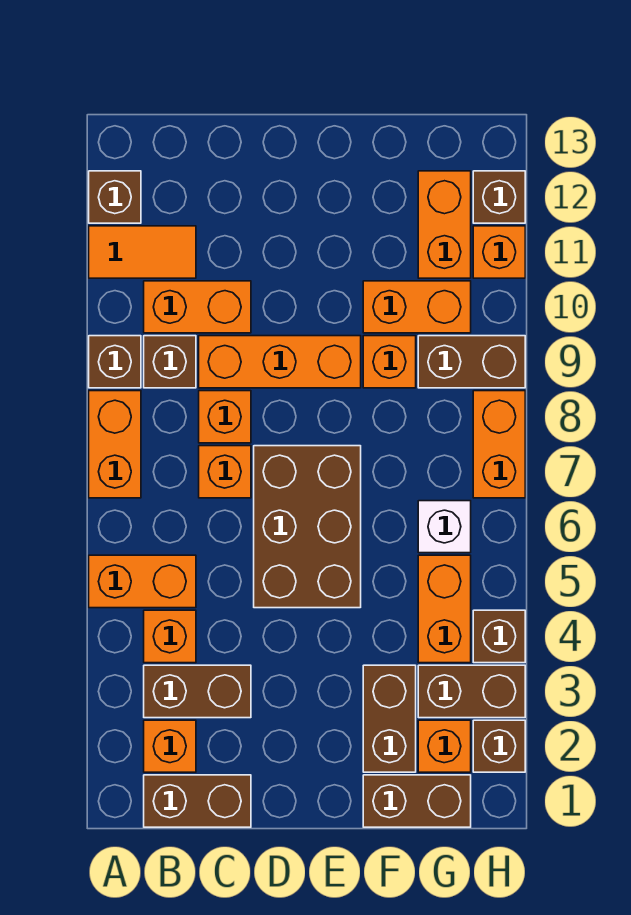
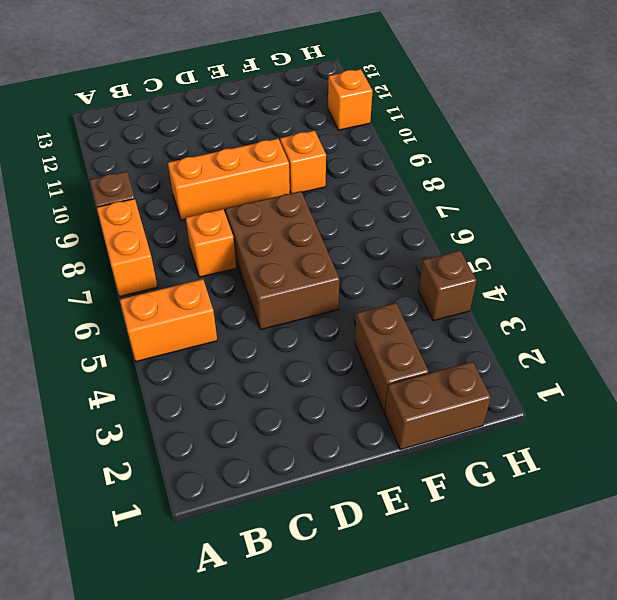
none -> orange tile A11:B11 level 1
none -> brown brick A12 level 1
none -> brown brick B1:C1 level 1
none -> orange brick B2 level 1

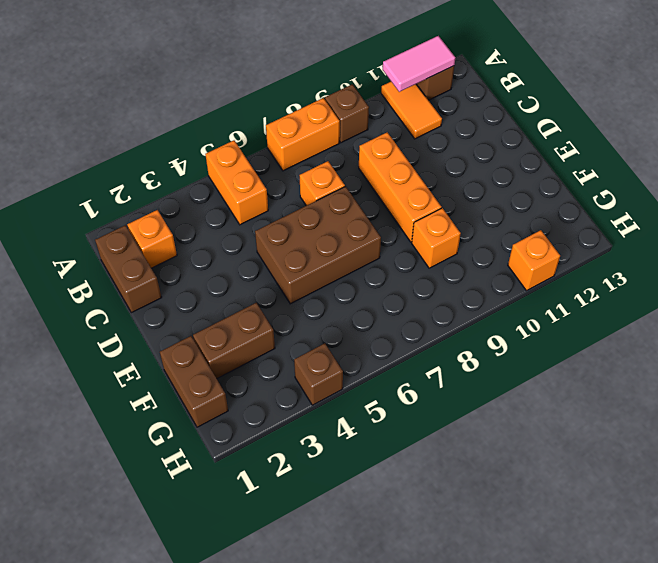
pink tile A11:A12 level 2 -> none
none -> brown brick B3:C3 level 1
none -> orange brick B4 level 1
none -> brown brick B9 level 1
none -> orange brick B10:C10 level 1

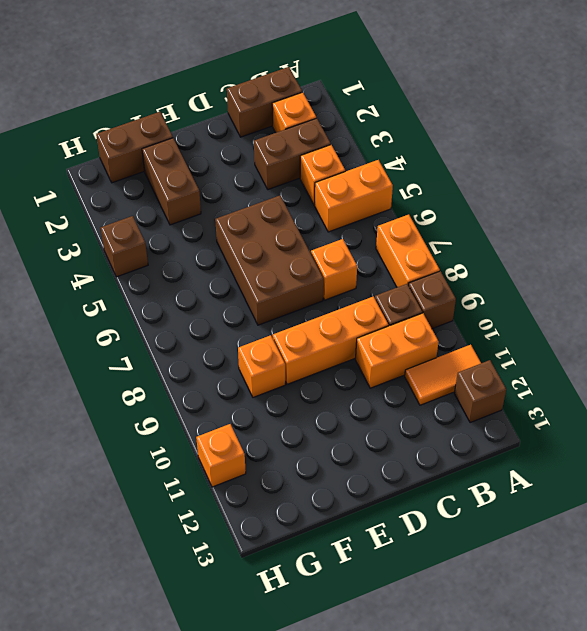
none -> orange brick C8 level 1
none -> orange brick F10:G10 level 1
none -> orange brick G2 level 1
none -> brown brick G3:H3 level 1

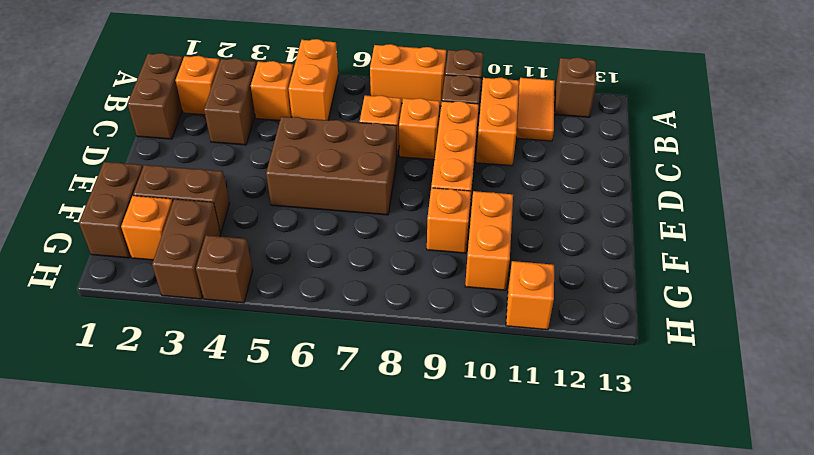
none -> orange brick G4:G5 level 1
none -> white brick G6 level 1
none -> brown brick G9:H9 level 1
none -> orange brick G11:G12 level 1

